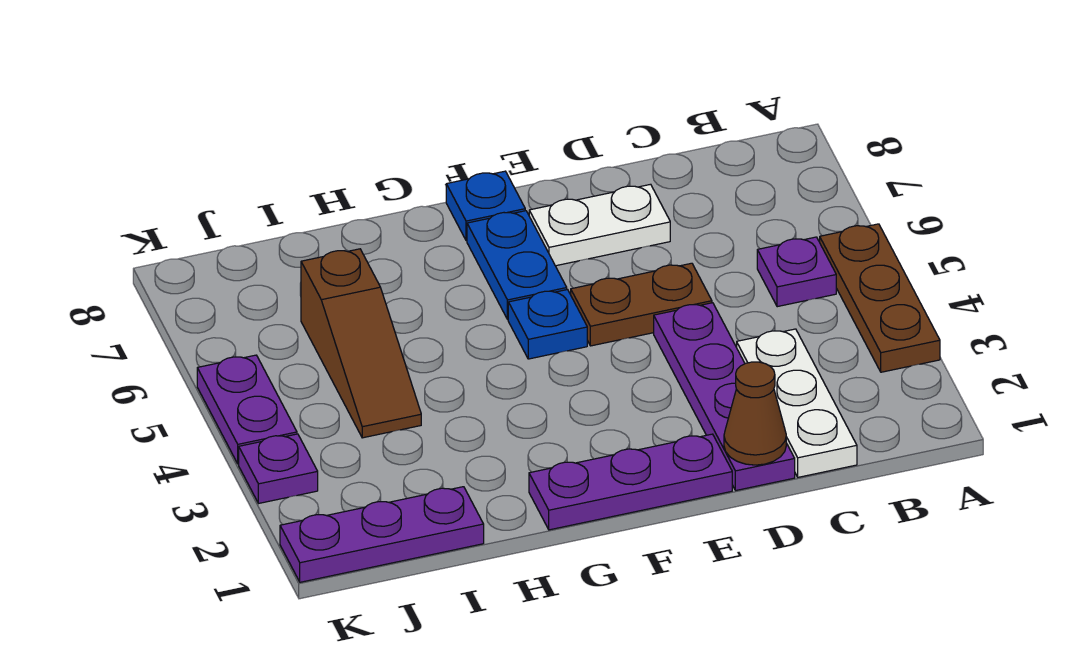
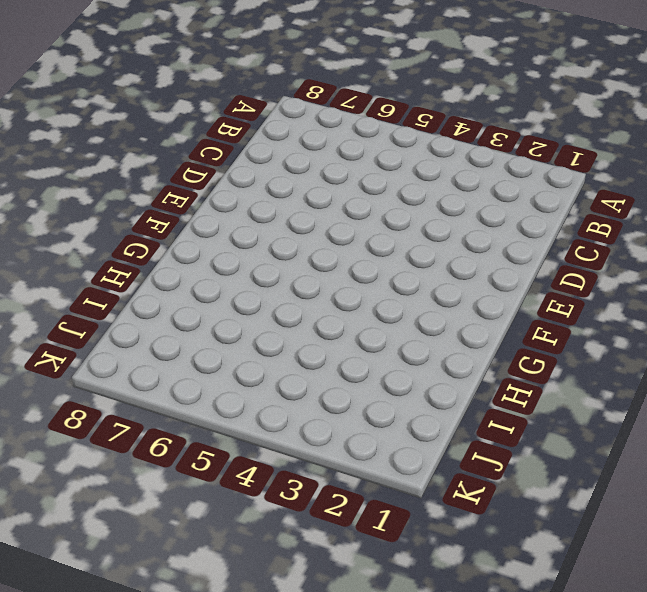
none -> brown plate A3:A5 level 1
none -> purple plate B5 level 1
none -> white plate C1:C3 level 1

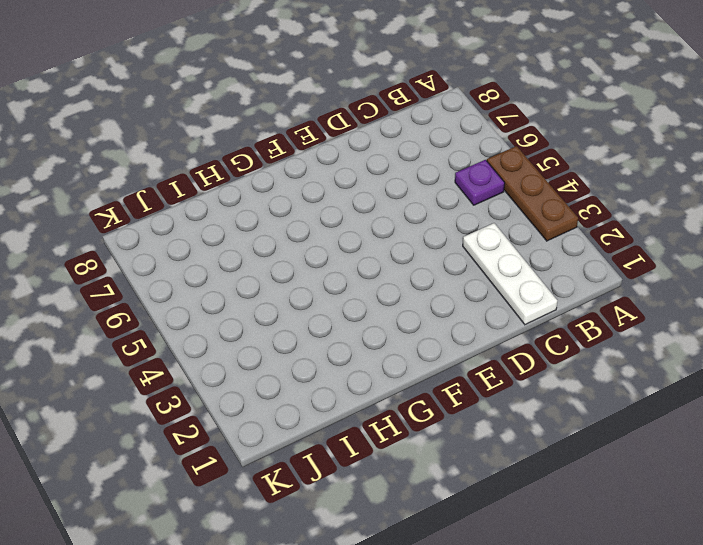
none -> purple plate D1:D4 level 1
none -> brown plate D5:E5 level 1
none -> white plate D7:E7 level 1

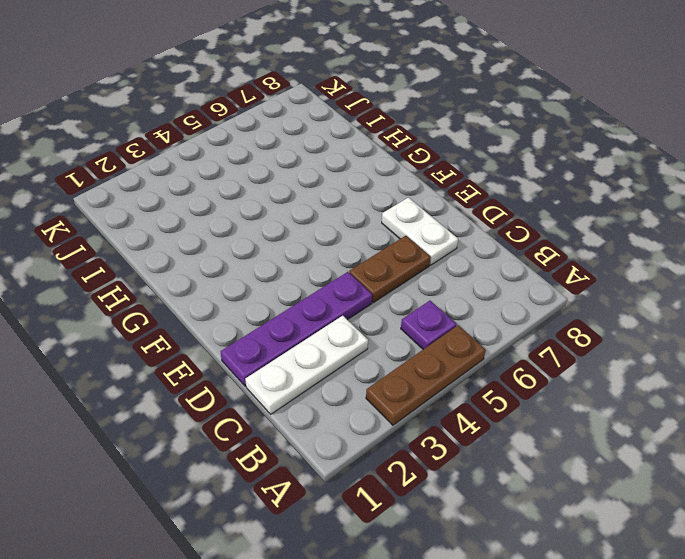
brown plate D5:D6 level 1 -> brown plate D5:E5 level 1
none -> purple plate E1:G1 level 1
none -> blue plate F5 level 1
none -> blue plate F6:F7 level 1

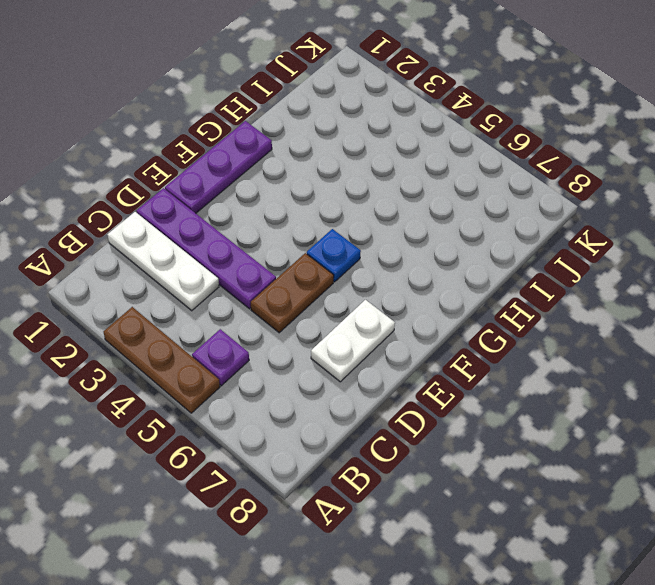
none -> blue plate F6:F7 level 1
none -> blue plate F8 level 1
none -> purple plate I1:K1 level 1

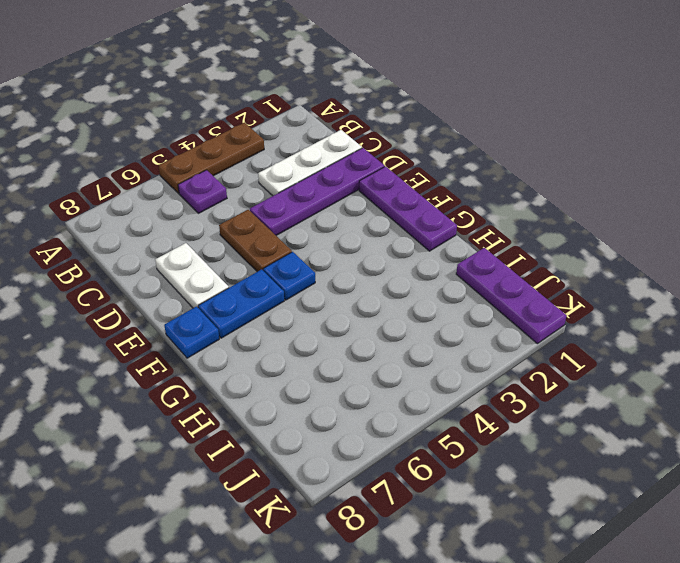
none -> brown slope I4:I6 level 1 top 6
none -> purple plate K3 level 1
none -> purple plate K4:K5 level 1

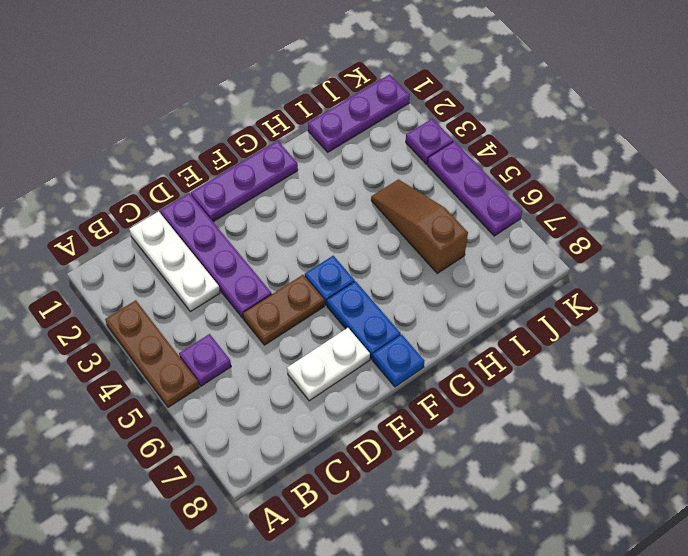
purple plate K4:K6 level 1 -> purple plate K4:K5 level 1
none -> brown cone D1 level 2

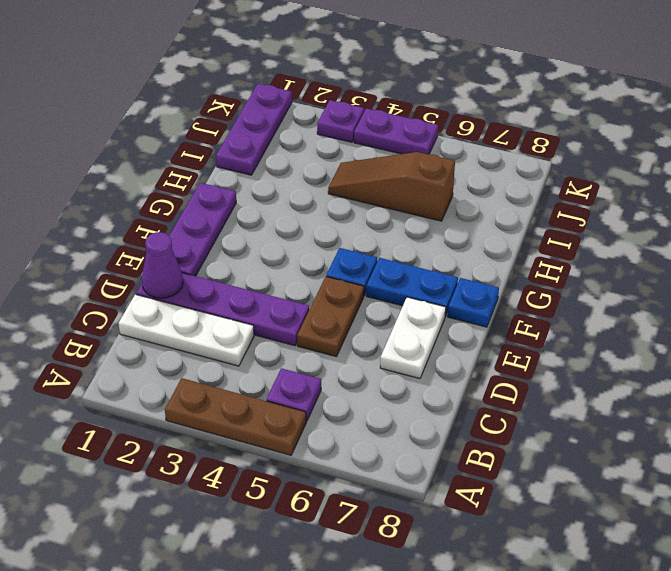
purple cone D1 level 2 -> brown cone D1 level 2

